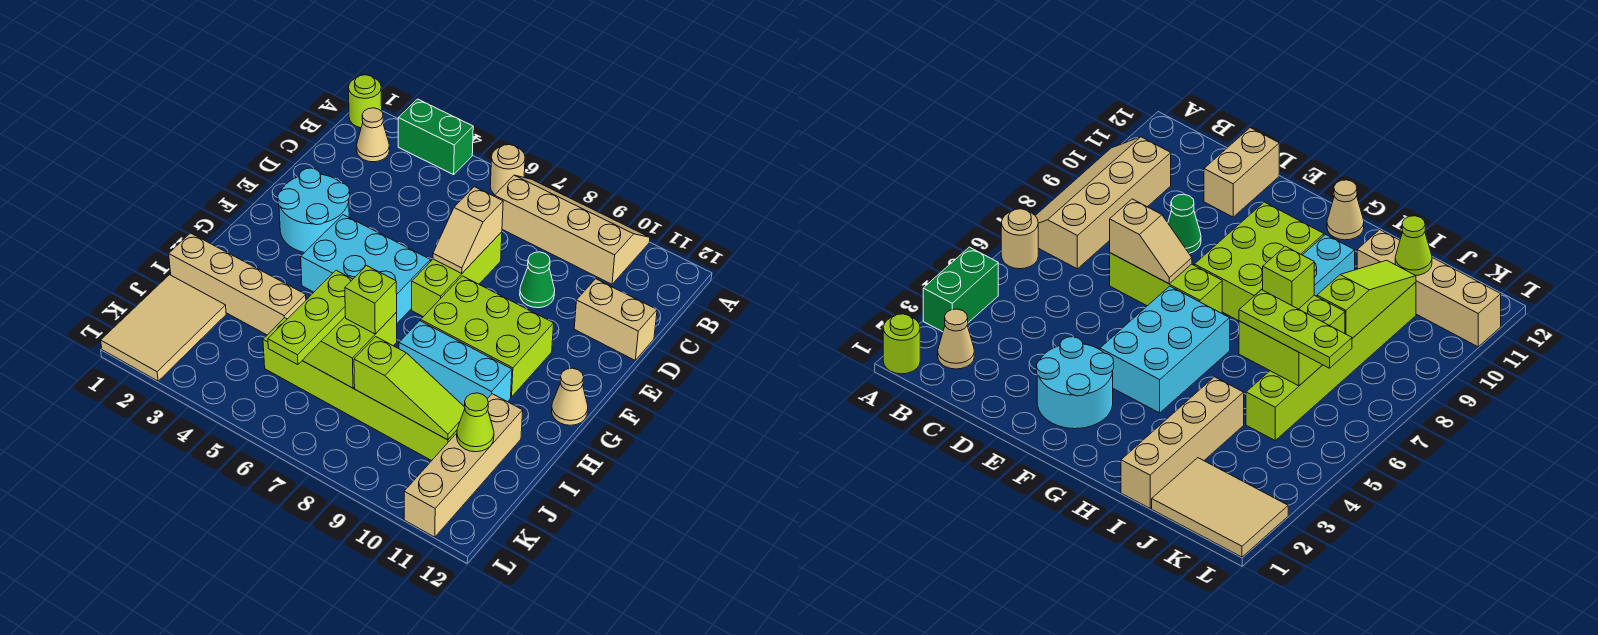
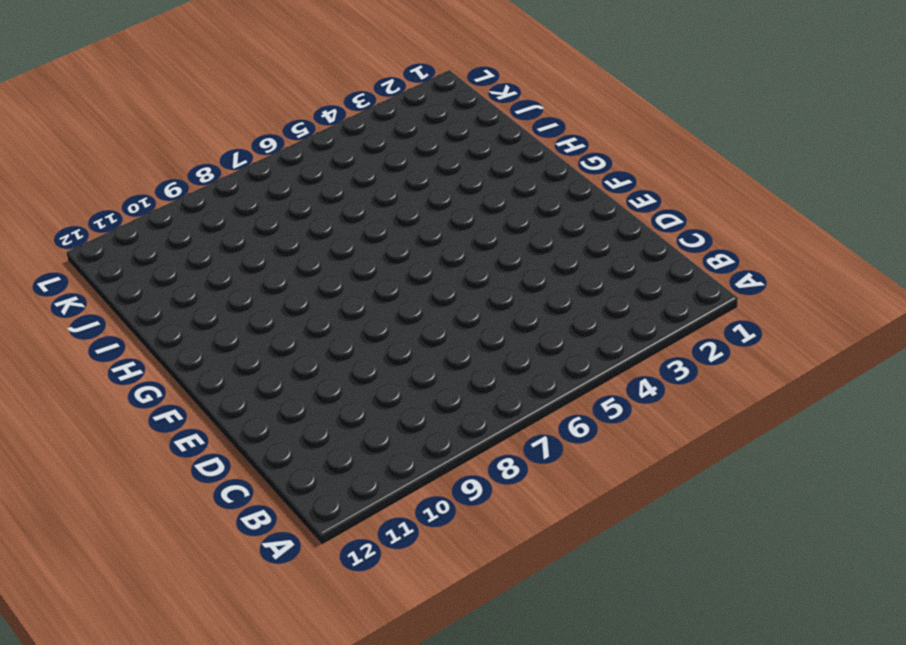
none -> lime round brick A1 level 1
none -> green brick A3:A4 level 1
none -> tan round brick A6 level 1

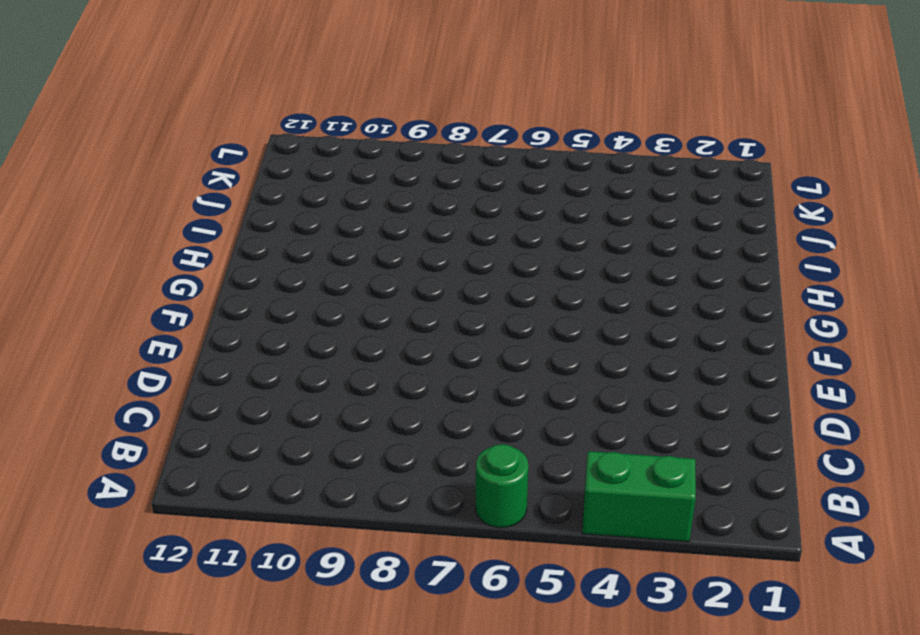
green round brick A6 level 1 -> tan round brick A6 level 1
none -> lime round brick A1 level 1
none -> tan slope A7:B10 level 1 top B
none -> tan cone B2 level 1

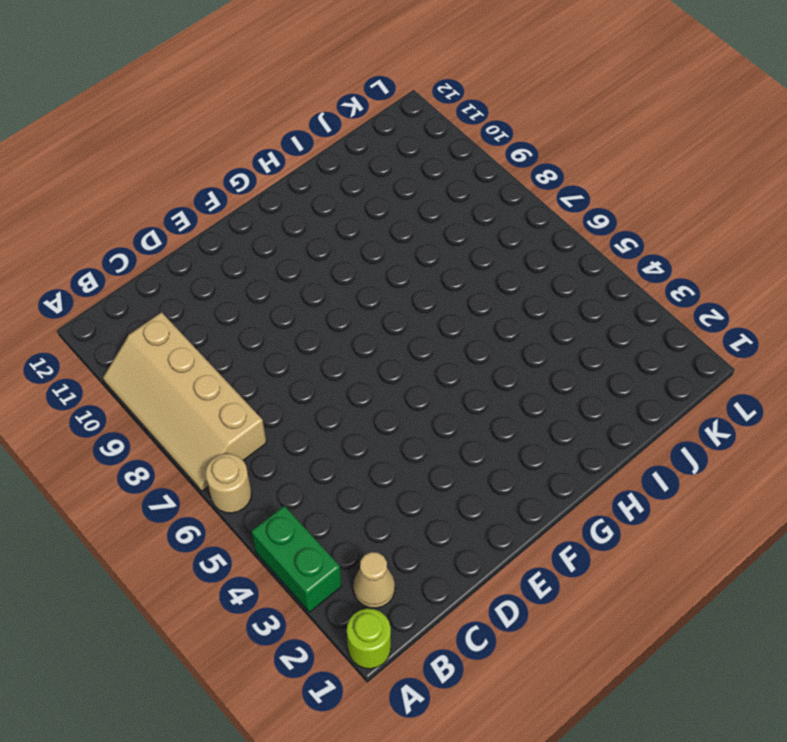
none -> lime brick D7:F7 level 1
none -> green cone D9 level 1
none -> tan brick D11:D12 level 1

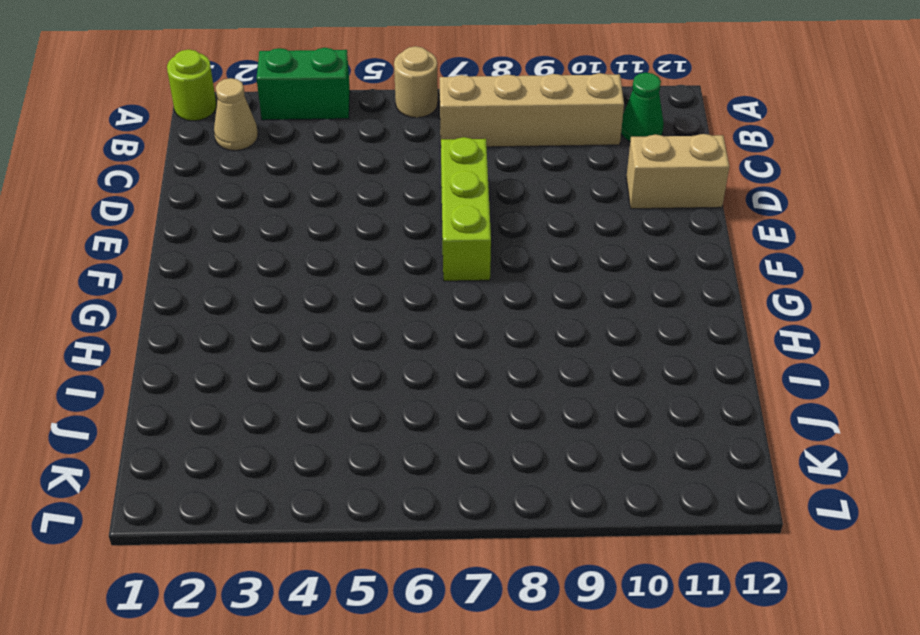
green cone B11 level 1 -> green cone D9 level 1
none -> cyan round brick E2:F3 level 1
none -> cyan brick F4:G6 level 1
none -> lime brick F8:G10 level 1

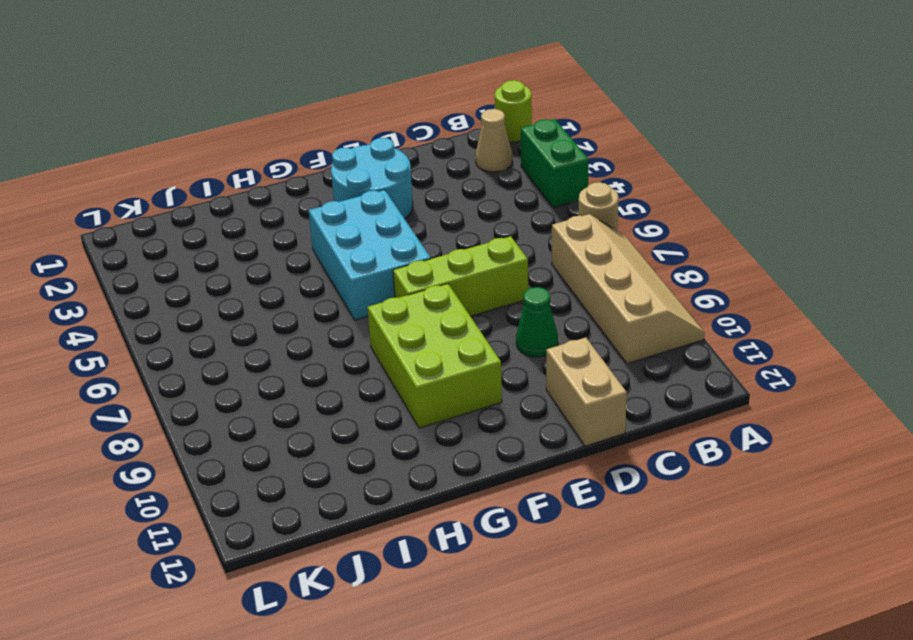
none -> tan cone G12 level 1
none -> cyan brick H8:H10 level 1
none -> tan brick I1:I4 level 1

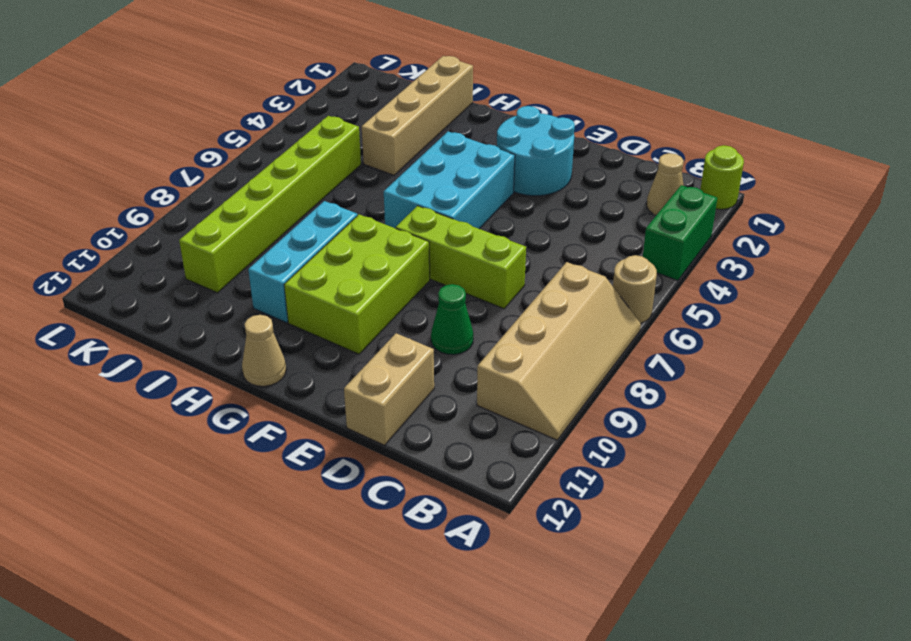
none -> tan brick I11:L11 level 1
none -> tan tile J1:L2 level 1
none -> tan slope D7:E7 level 2 top D

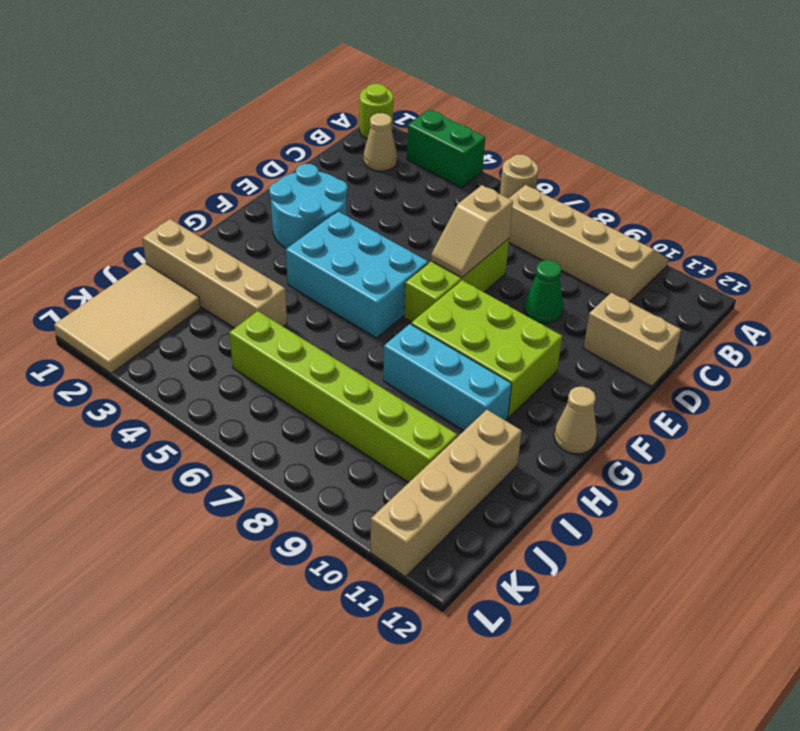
none -> lime brick I6:J7 level 2
none -> lime slope J8:J10 level 2 top 8
none -> lime cone J11 level 2

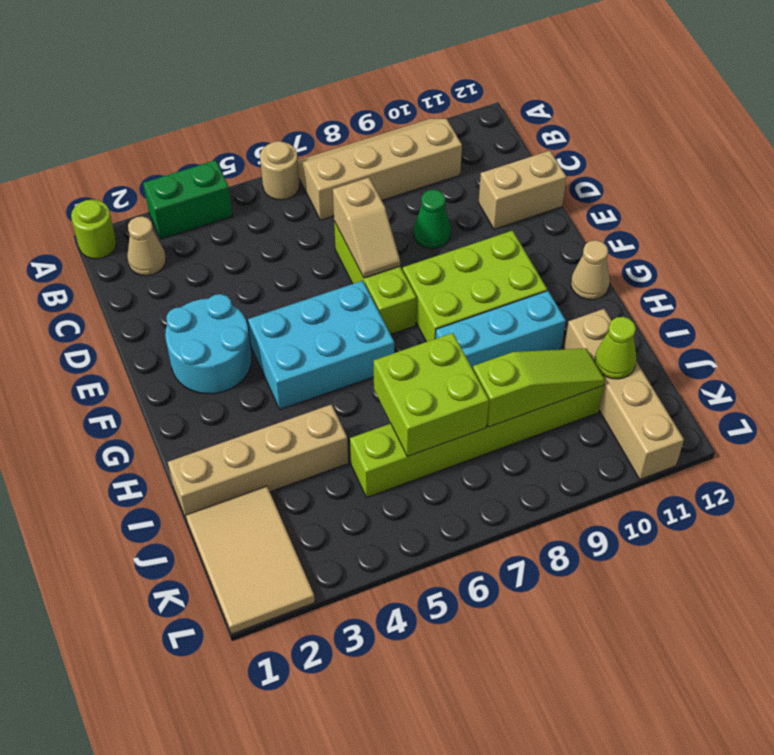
none -> lime plate I6:K6 level 3
none -> lime brick I7 level 3

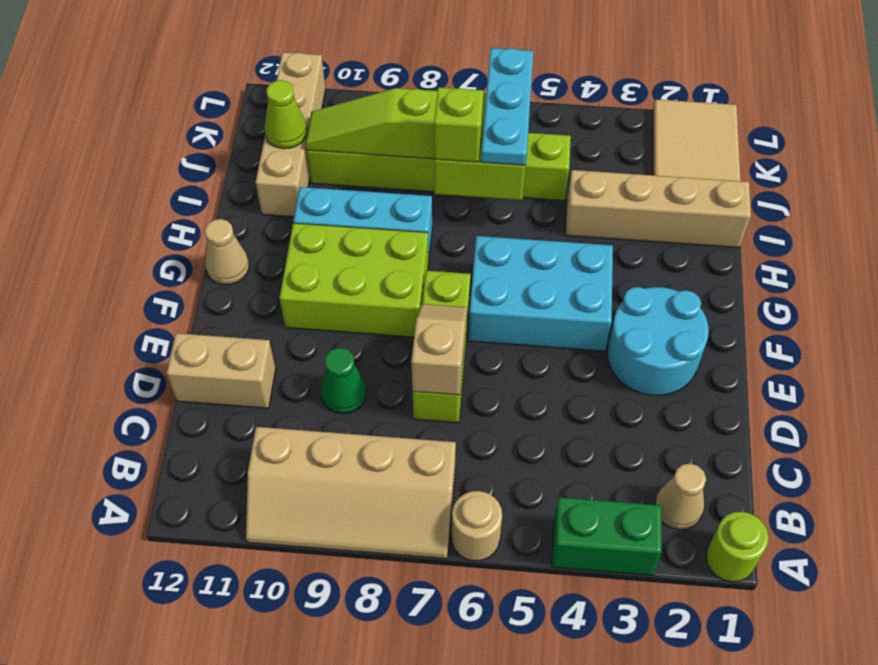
cyan plate I6:K6 level 3 -> lime plate I6:K6 level 3

